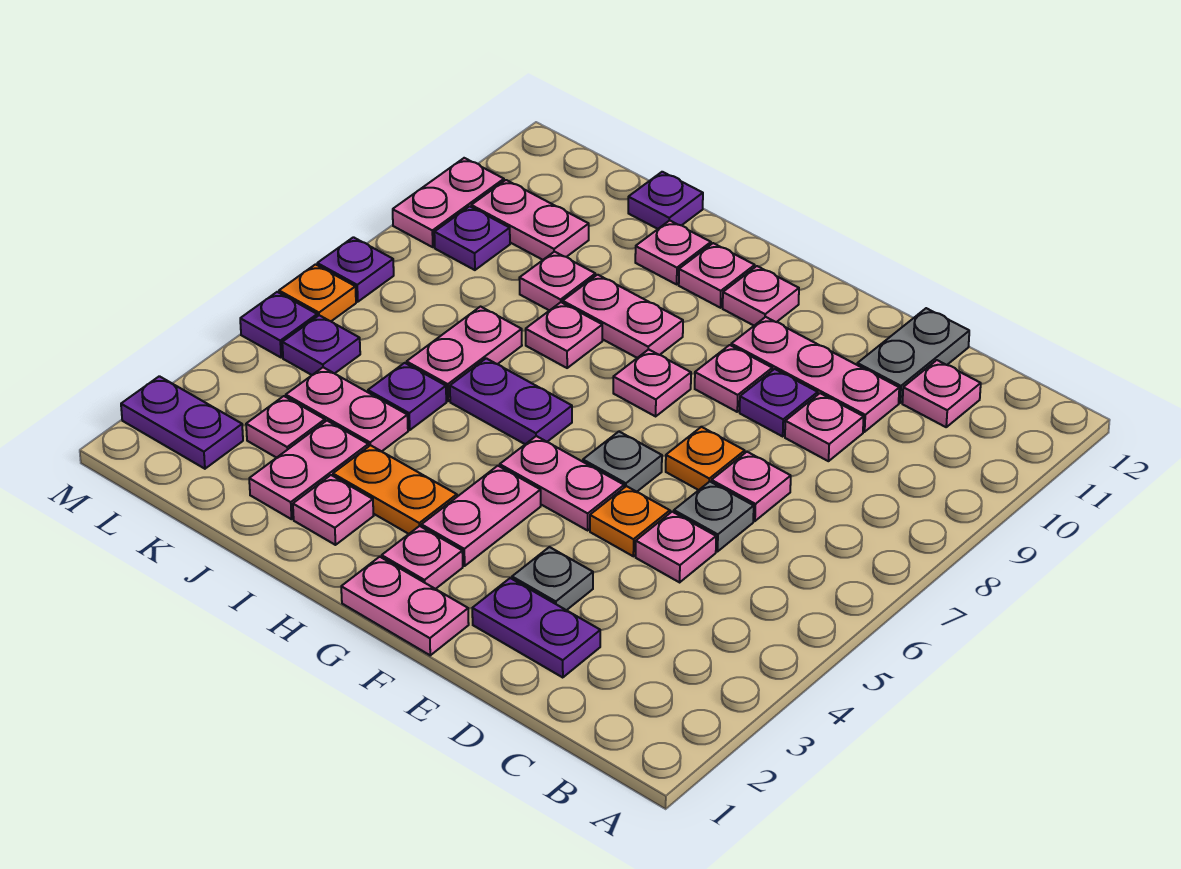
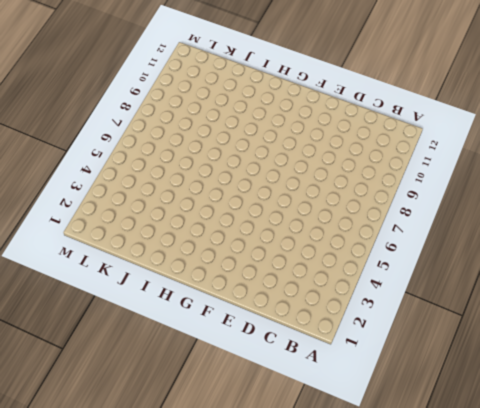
none -> pink plate C11 level 1
none -> purple plate D2:E2 level 1
none -> pink plate D5 level 1
none -> grey plate D6 level 1

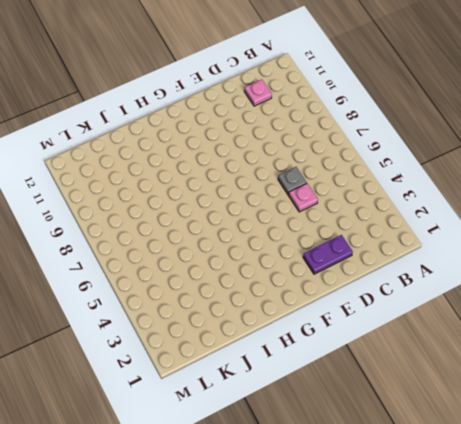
none -> pink plate D7 level 1
none -> pink plate D9 level 1
none -> pink plate D10:F10 level 1
none -> grey plate D11:D12 level 1

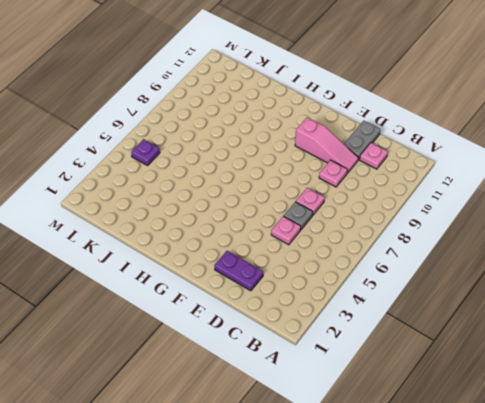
pink slope D10:F10 level 1 top F -> pink plate D10:F10 level 1
none -> grey plate E3 level 1
none -> orange plate E5 level 1
none -> orange plate E7 level 1
none -> purple plate E9 level 1

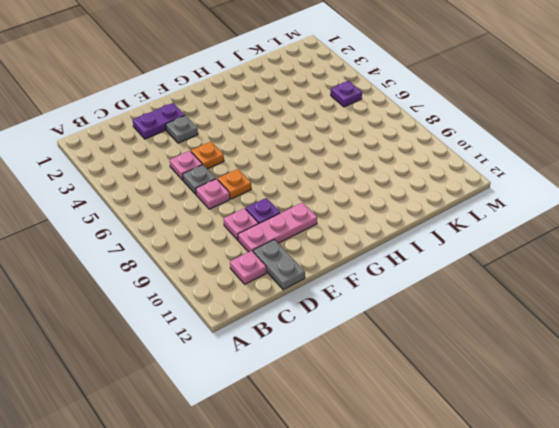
none -> pink plate F1:G1 level 1
none -> pink plate F5:G5 level 1
none -> grey plate F6 level 1
none -> pink plate F9 level 1

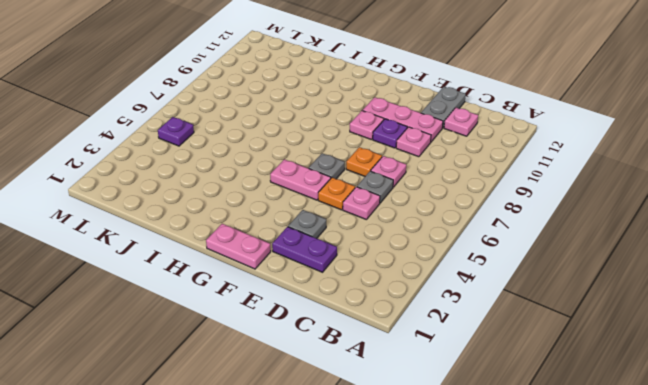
none -> pink plate G2 level 1
none -> pink plate G3:G4 level 1
none -> pink plate G8 level 1
none -> pink plate G11 level 1

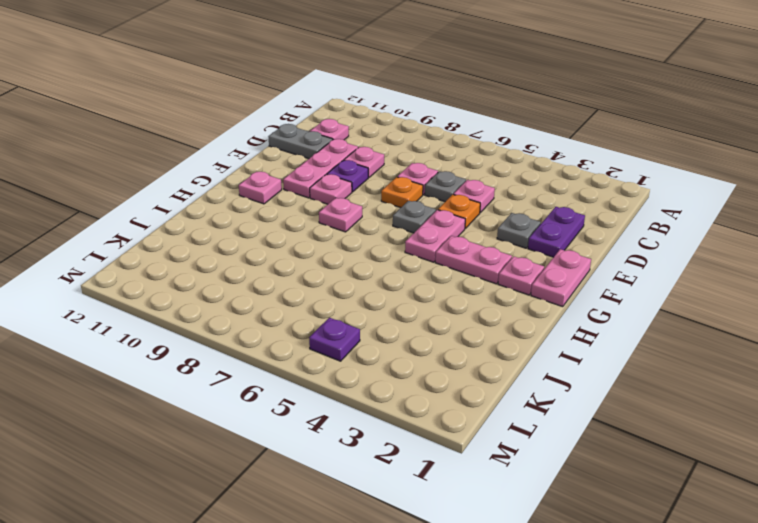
none -> orange plate H3:I3 level 1
none -> purple plate H6:I6 level 1
none -> pink plate H9:I9 level 1
none -> pink plate H11 level 1

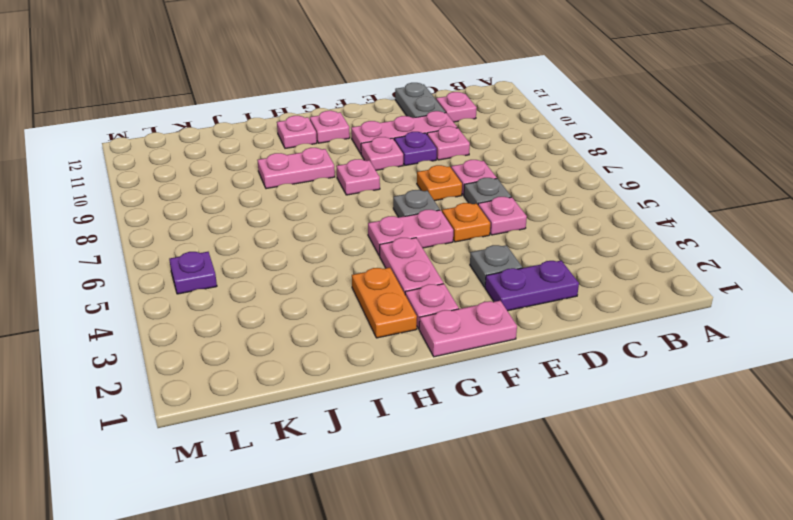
orange plate H2:H3 level 1 -> orange plate H3:I3 level 1
none -> purple plate H6:I6 level 1
none -> pink plate I2 level 1
none -> pink plate I8 level 1
none -> pink plate I11 level 1

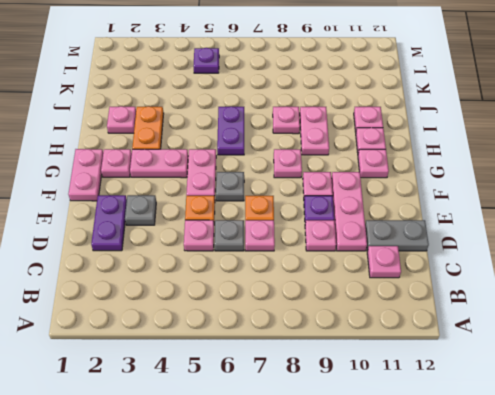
none -> pink plate J2:J3 level 1
none -> pink plate J4:K4 level 1
none -> purple plate J5 level 1
none -> pink plate J6:J7 level 1

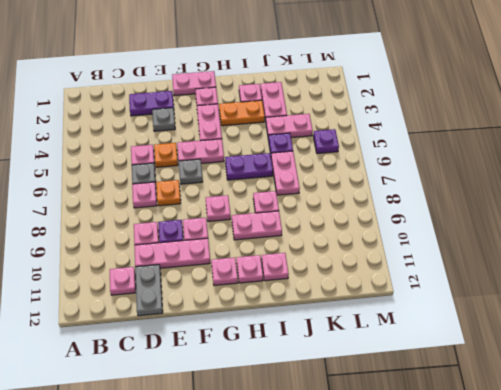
none -> pink plate J9 level 1
none -> purple plate J12 level 1
none -> pink plate K3 level 1
none -> pink plate K10:L10 level 1

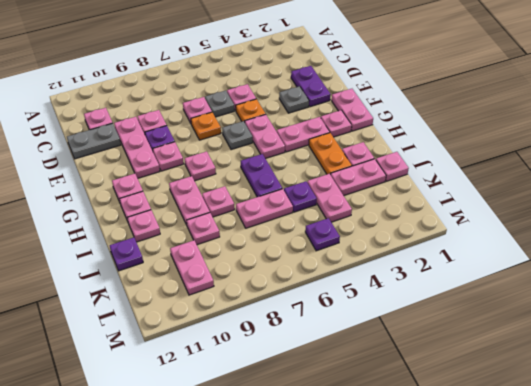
pink plate J1 level 1 -> pink plate K3 level 1
none -> purple plate L2:M2 level 1
none -> purple plate L9 level 1
none -> purple plate M5 level 1
none -> orange plate M6 level 1

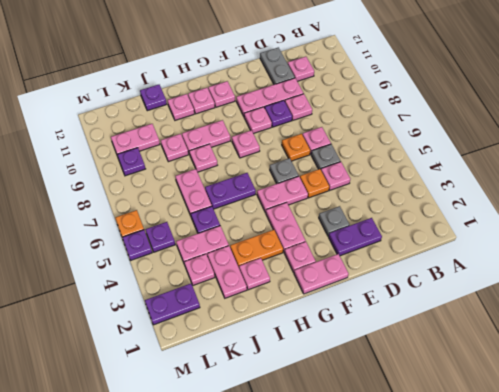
none -> purple plate M7 level 1
none -> pink plate M9:M10 level 1

